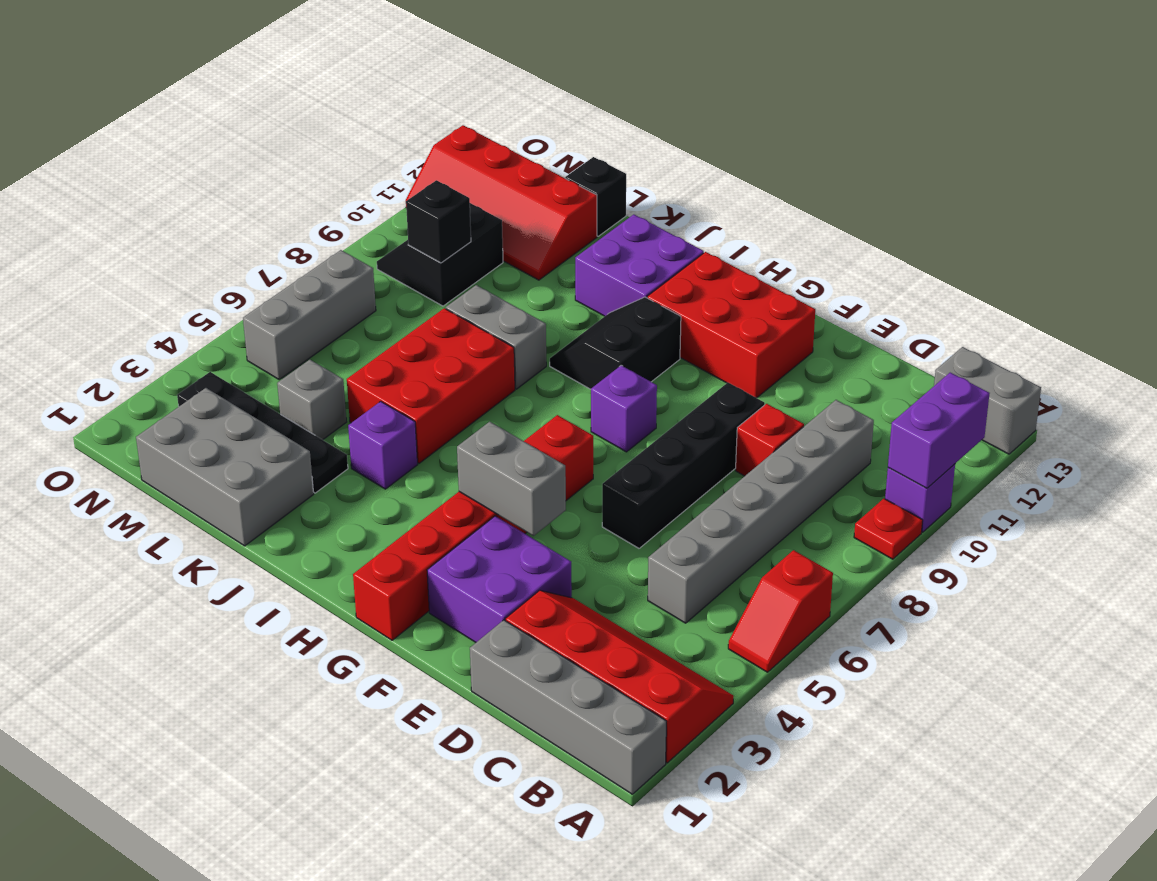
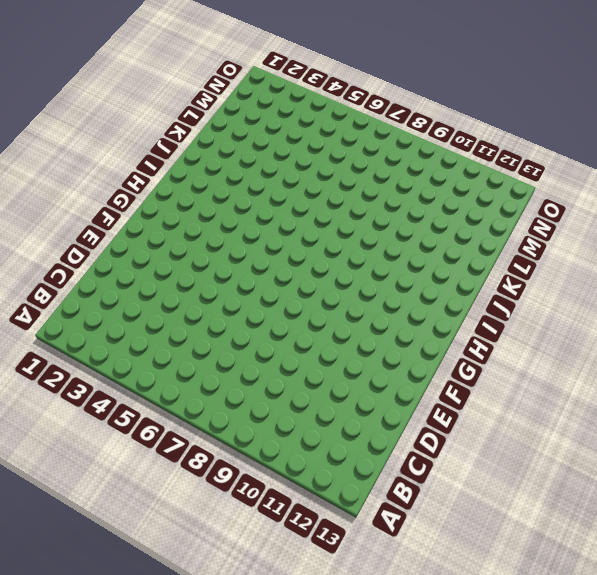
none -> grey brick A1:D1 level 1
none -> red slope A2:D3 level 1 top 2
none -> red slope A5:A6 level 1 top 6

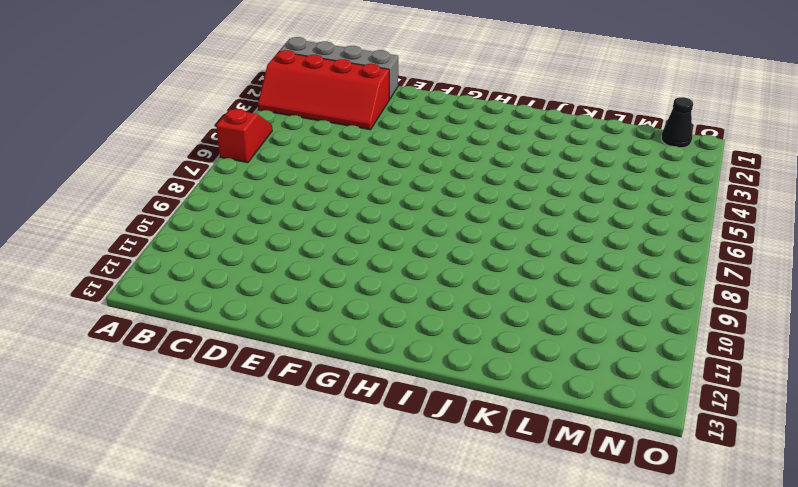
black cone N1 level 1 -> none
none -> red plate A9 level 1
none -> purple brick A10 level 1
none -> grey brick A13:B13 level 1

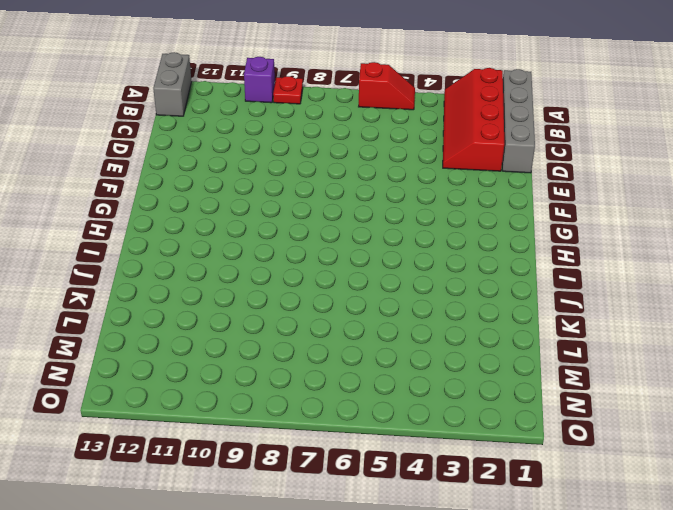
none -> grey brick C5:C10 level 1
none -> red brick D9 level 1
none -> purple brick E2:F3 level 1

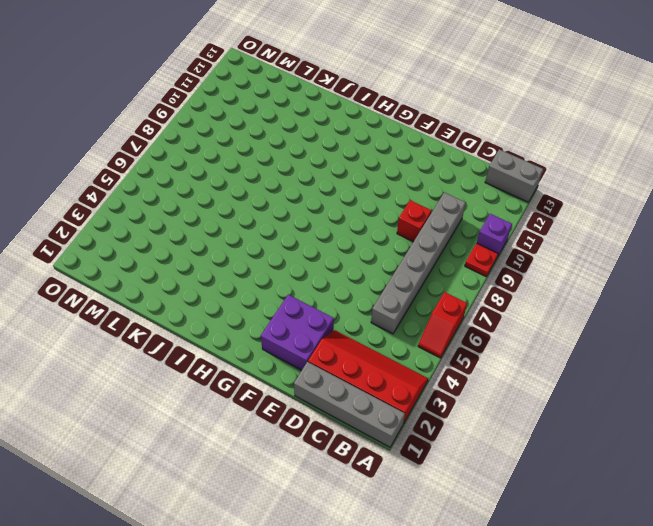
none -> black brick E6:E9 level 1
none -> red brick F11:H12 level 1
none -> red brick G1:G6 level 1

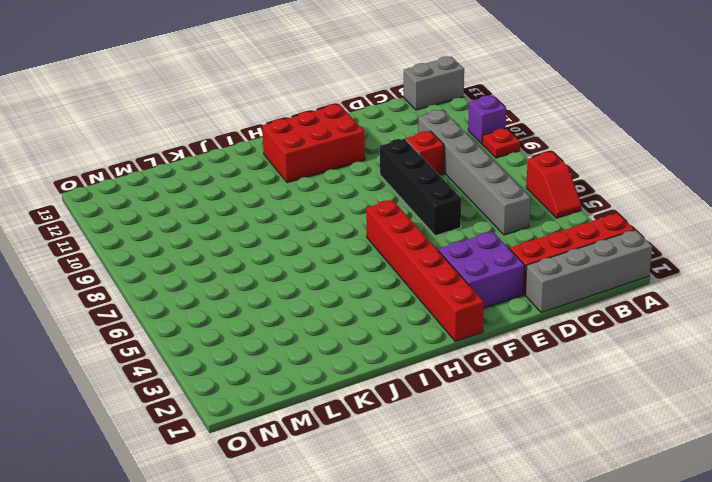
none -> purple brick G8 level 1
none -> black slope H9:I10 level 1 top H
none -> purple brick I11:J12 level 1

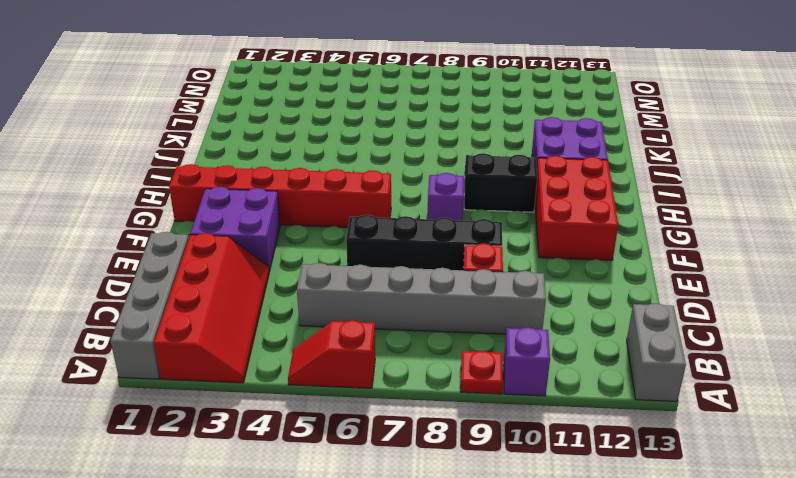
none -> purple brick J4 level 1
none -> red brick J5:K7 level 1
none -> grey brick J8:K8 level 1

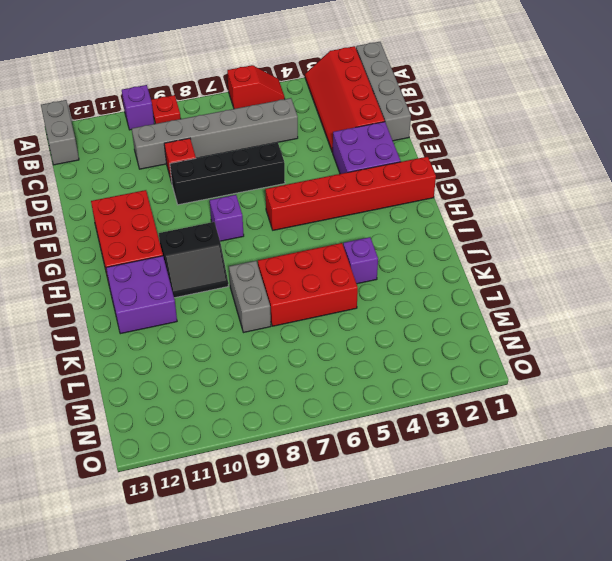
none -> grey brick K1:M2 level 1
none -> black plate K3:N3 level 1
none -> grey brick L4 level 1

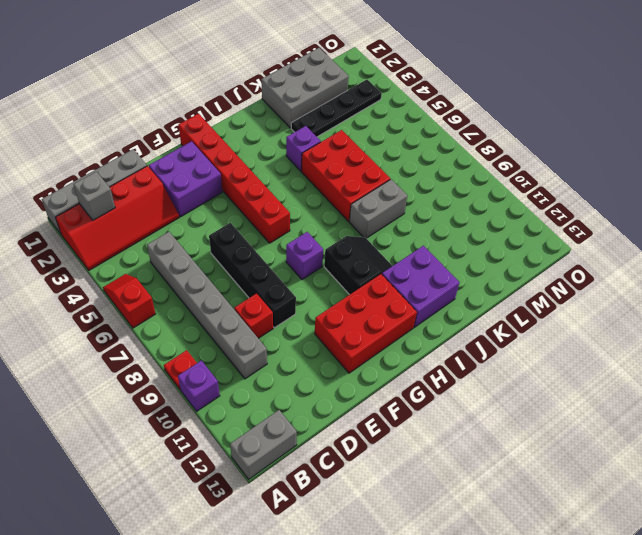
grey brick B2 level 2 -> grey brick L4 level 1
none -> red slope L11:O12 level 1 top 12
none -> black brick L13 level 1
none -> black slope M9:N10 level 1 top M

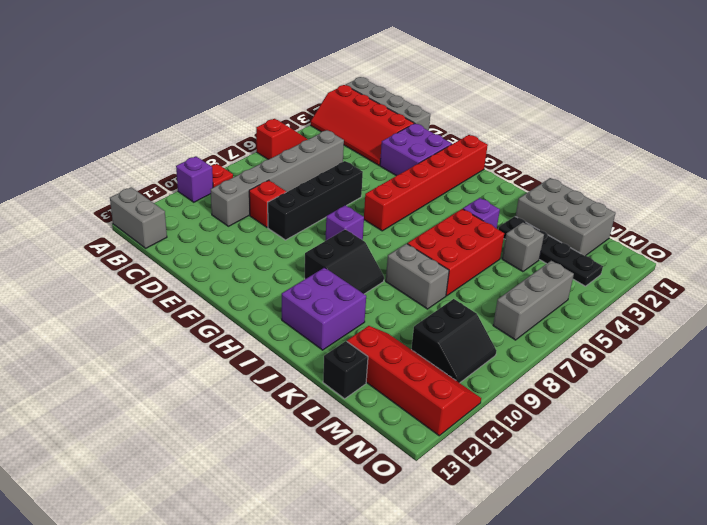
none -> red brick F11:H12 level 1
none -> purple brick A10:A11 level 2
none -> grey brick F4:G4 level 2

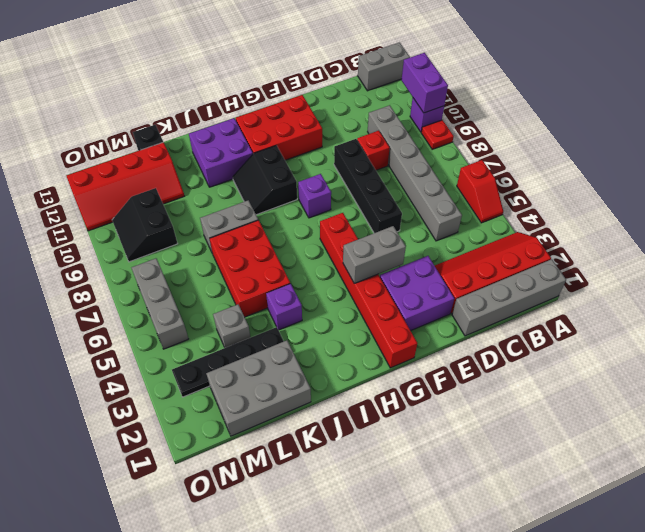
none -> black brick M9 level 2

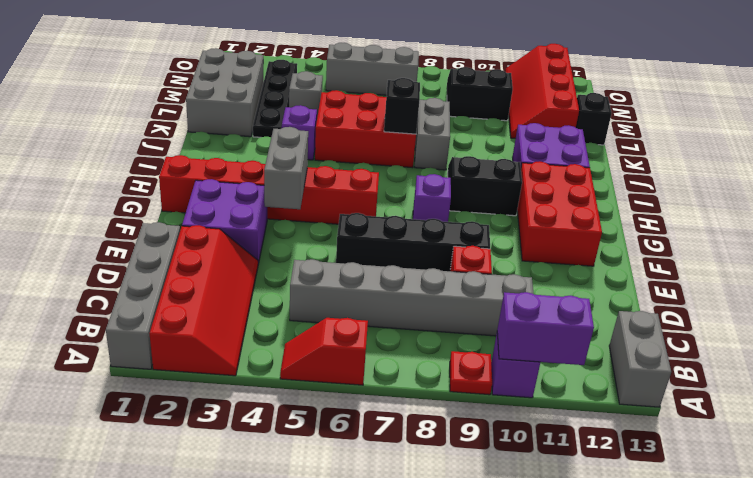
black brick J7 level 2 -> black brick M9 level 2

